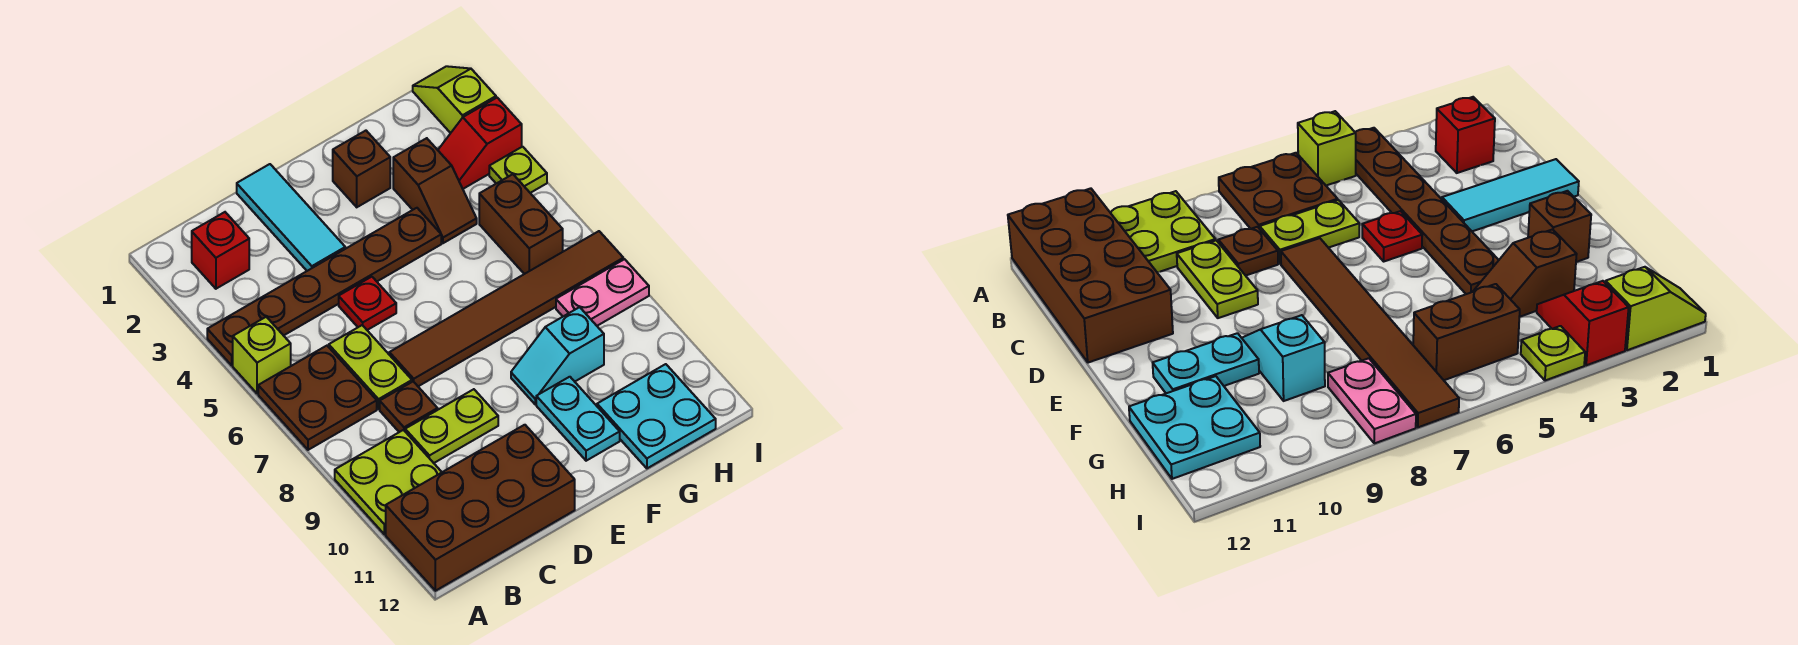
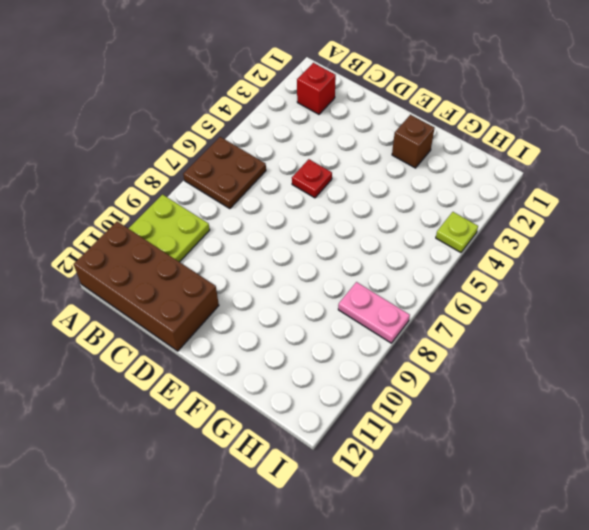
none -> brown plate A4:F4 level 1
none -> lime brick A5 level 1
none -> lime plate C6:C7 level 1

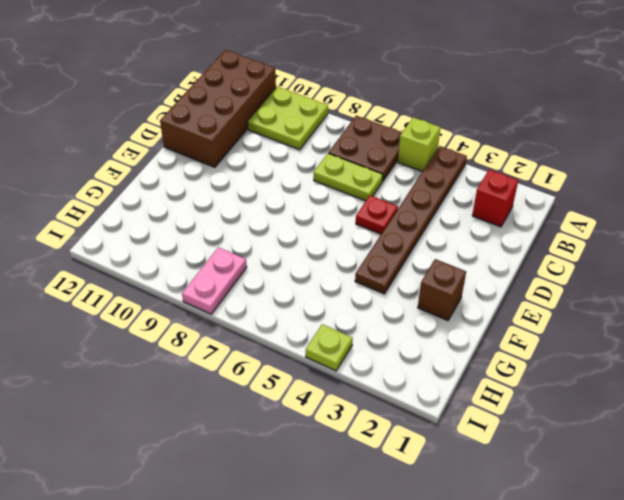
none -> brown plate C8 level 1
none -> lime plate C9:D9 level 1
none -> cyan tile D1:D3 level 1

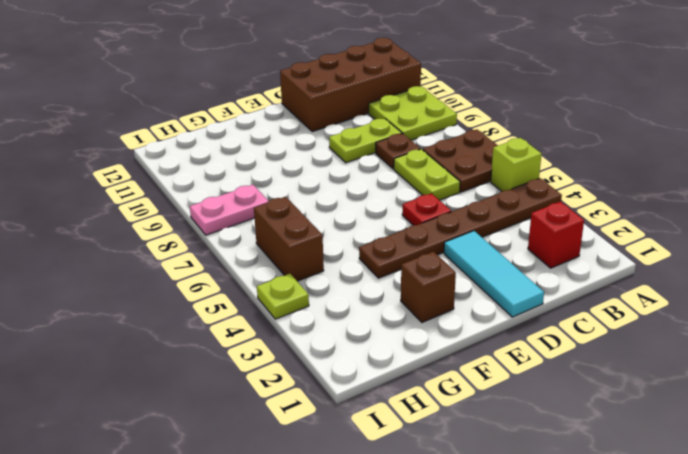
none -> brown tile D7:I7 level 1
none -> cyan slope F9:G9 level 1 top G
none -> cyan plate F10:F11 level 1

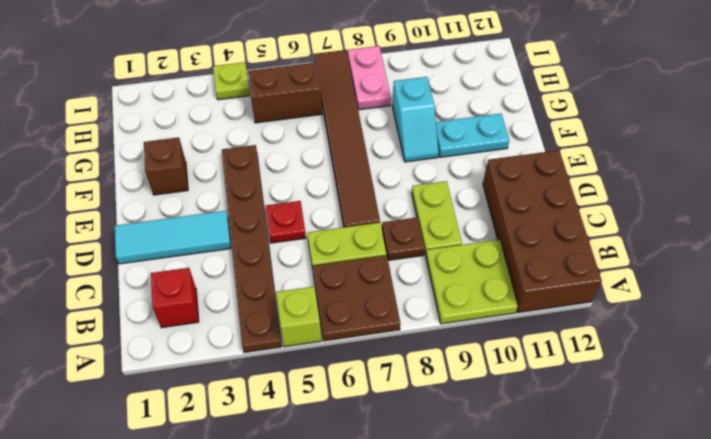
none -> brown slope G3:G4 level 1 top 3
none -> cyan plate G11:H12 level 1
none -> red slope H3:I3 level 1 top I

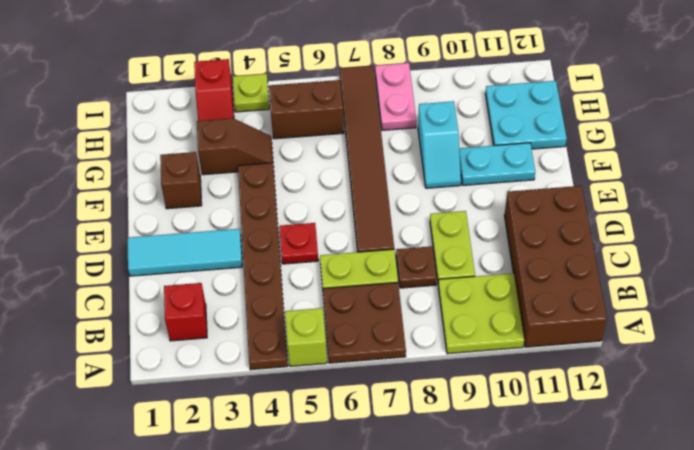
none -> lime slope I1:I2 level 1 top 2

